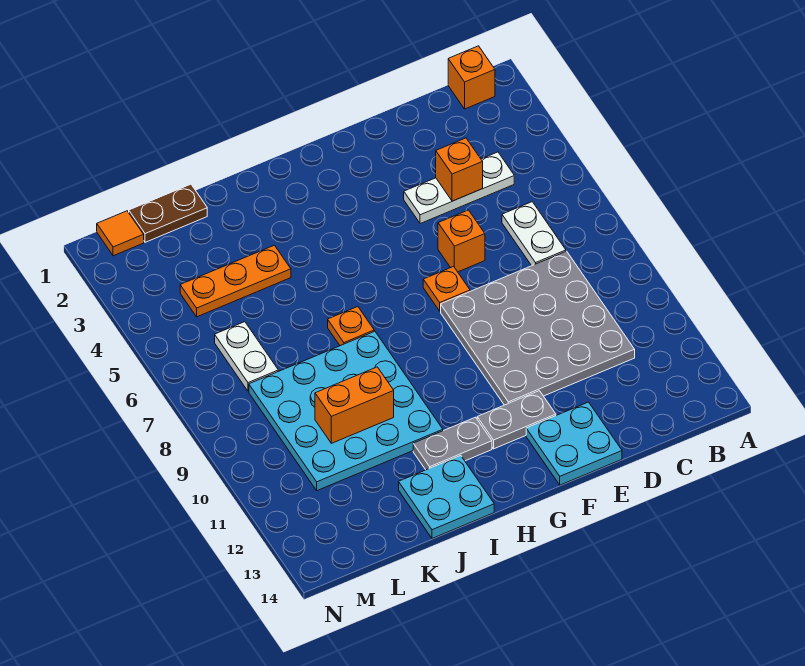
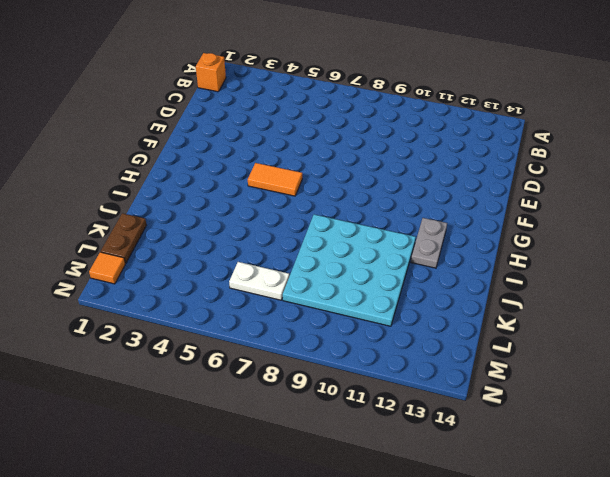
orange tile G5:G6 level 1 -> none
none -> white plate C4:E4 level 1
none -> white plate C6:C7 level 1
none -> grey plate C8:F11 level 1

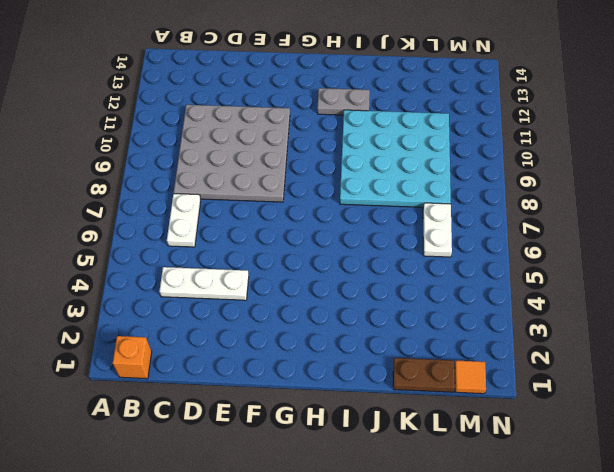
none -> orange brick E6 level 1
none -> cyan plate E13:F14 level 1
none -> orange plate F7 level 1

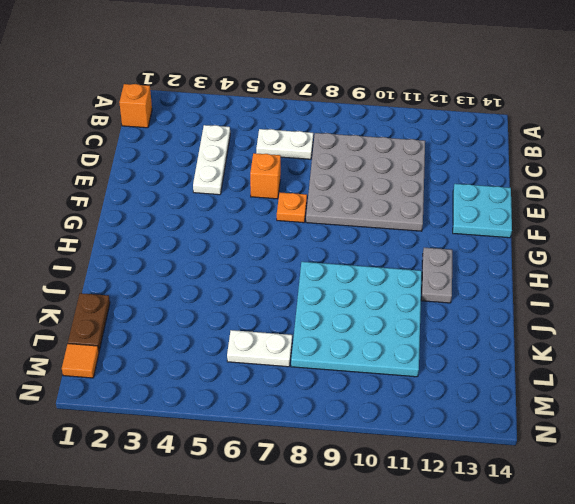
none -> grey plate F12:G12 level 1
none -> orange plate I7 level 1
none -> cyan plate I13:J14 level 1

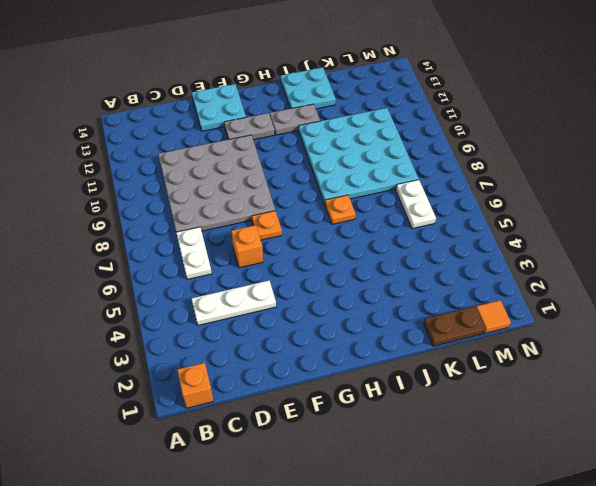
none -> orange plate J4:L4 level 1
none -> orange brick D4 level 2
none -> orange brick J10:K10 level 2

